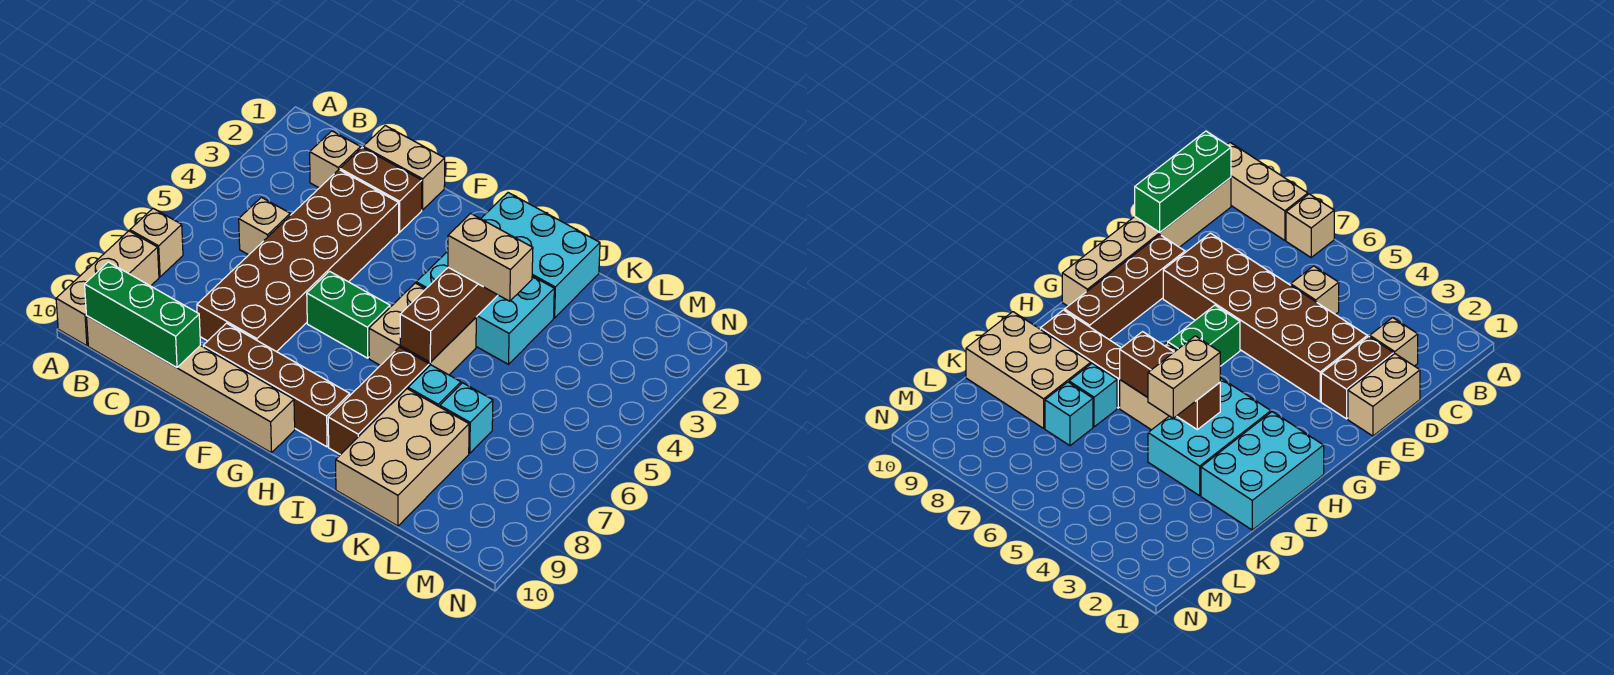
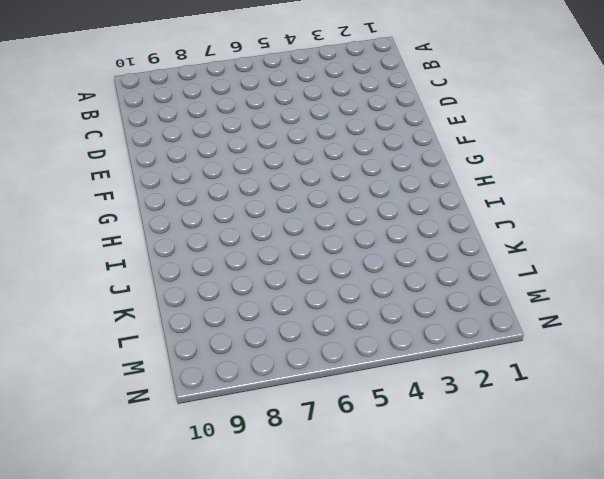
none -> tan brick A7 level 1
none -> tan brick A8:A10 level 1
none -> tan brick B10:G10 level 1

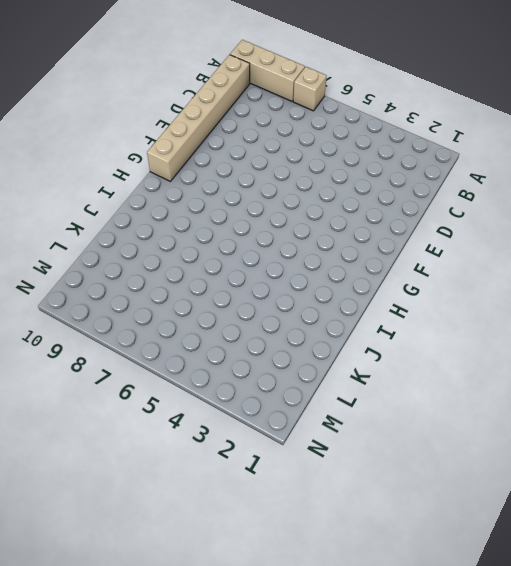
none -> tan brick C2 level 1
none -> tan brick C5 level 1
none -> tan brick D1:E1 level 1

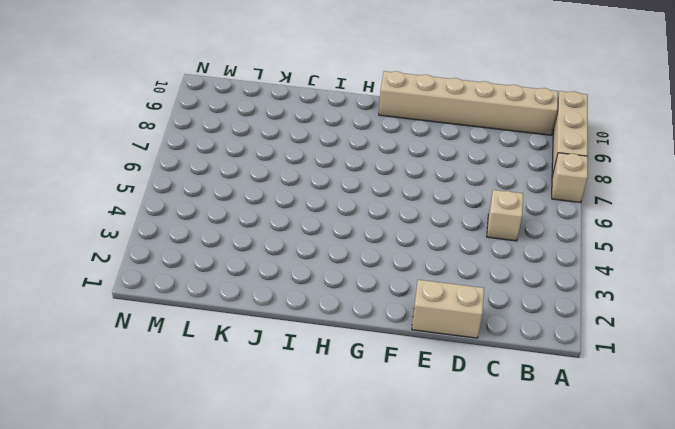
none -> tan brick C2 level 1
none -> brown brick D2:E2 level 1
none -> brown brick D3:E8 level 1

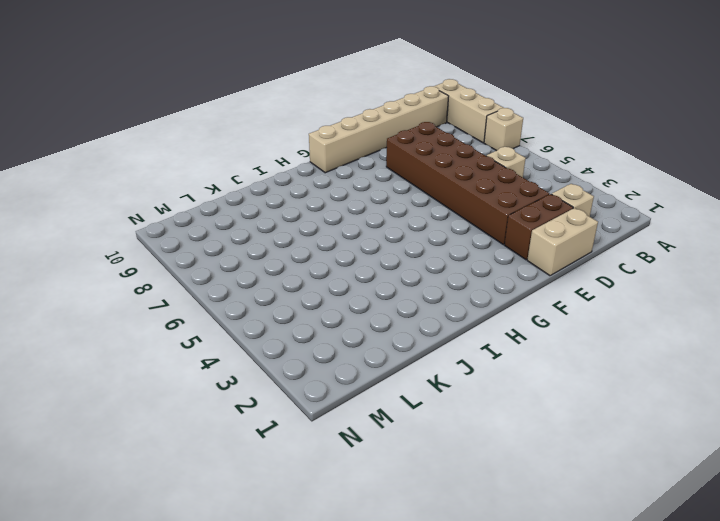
none -> brown brick E9:H9 level 1
none -> green brick F6:G6 level 1
none -> cyan brick H1:J2 level 1

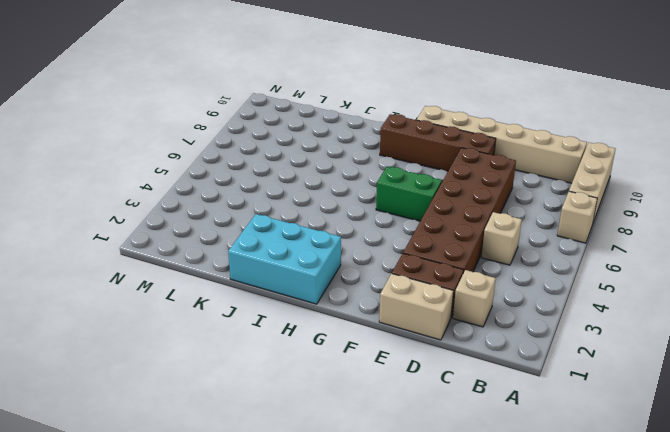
none -> cyan brick H3:J4 level 1
none -> tan brick H5:I6 level 1
none -> brown brick I7:I9 level 1

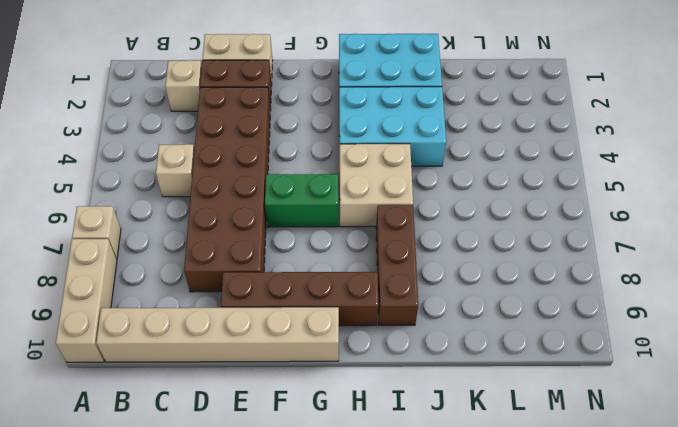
none -> cyan brick J7 level 1
none -> tan brick J8:K10 level 1
none -> cyan brick K7 level 1

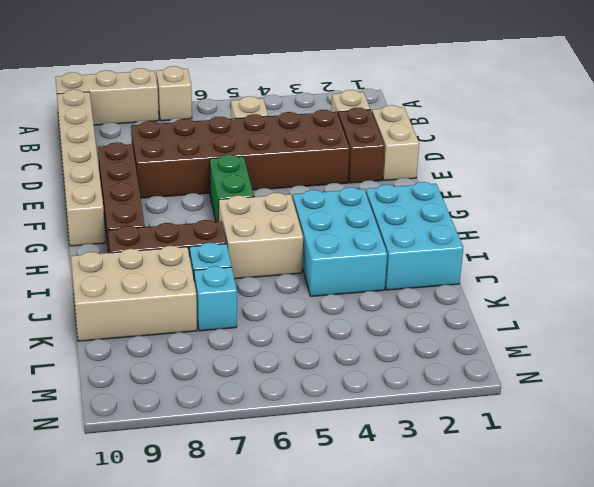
none -> green brick B10:D10 level 2
none -> brown brick I4:I6 level 2
none -> tan brick I4:J4 level 3

